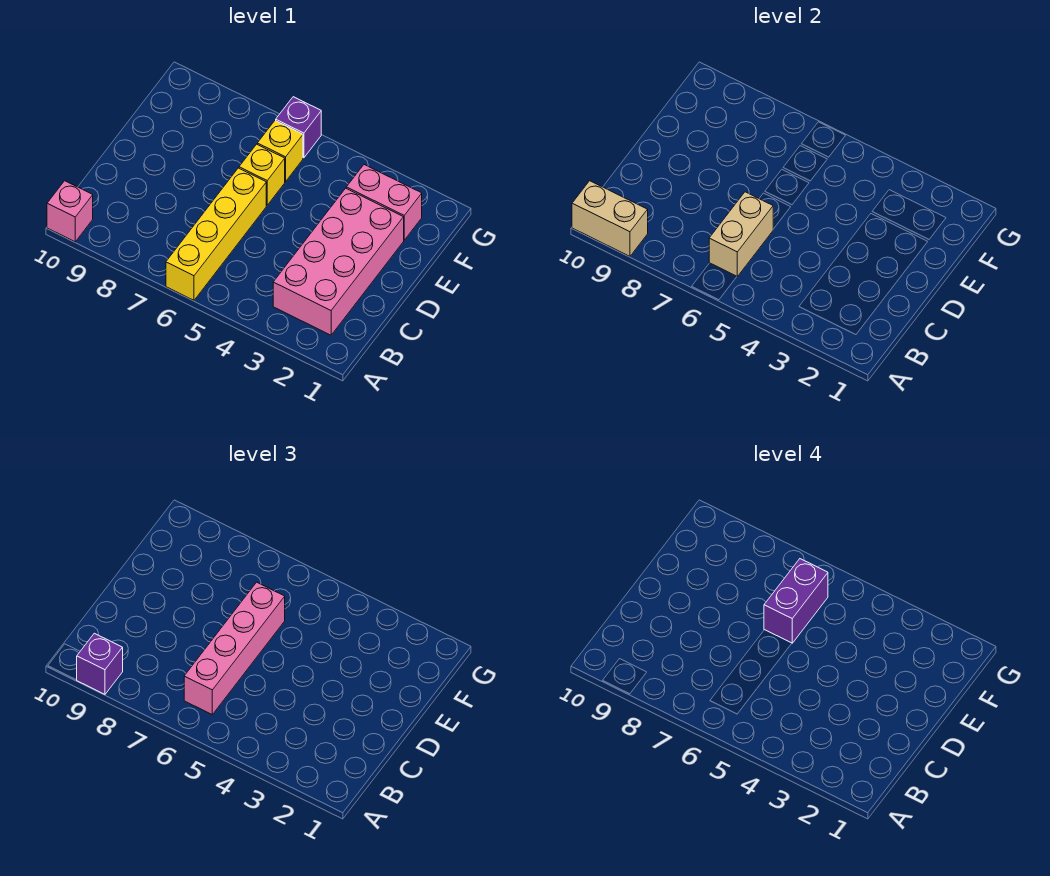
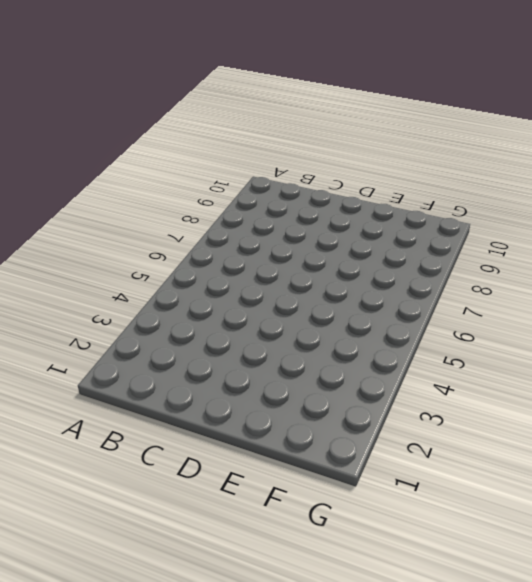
none -> yellow brick A6:D6 level 1
none -> pink brick A10 level 1
none -> pink brick B2:E3 level 1

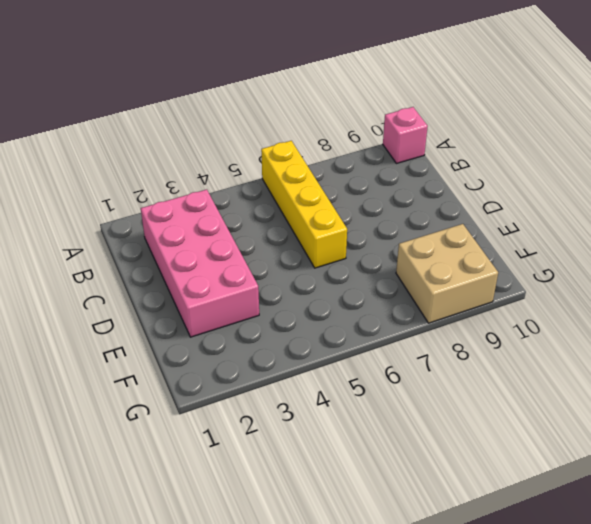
tan brick F8:G9 level 1 -> none
none -> yellow brick E6 level 1
none -> pink brick F2:F3 level 1
none -> yellow brick F6 level 1

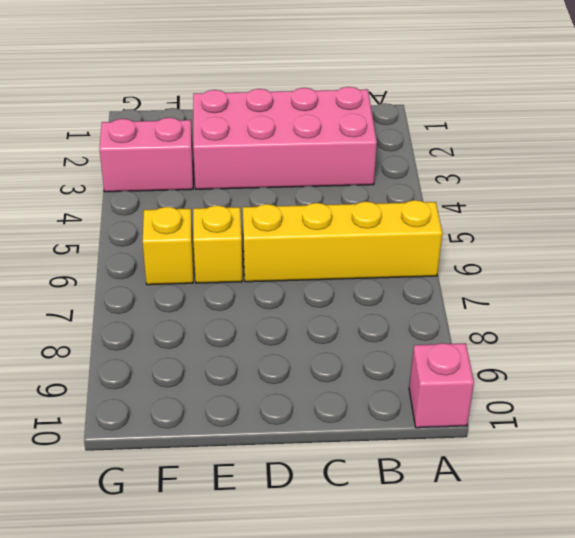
pink brick F3:G3 level 1 -> pink brick F2:F3 level 1
none -> purple brick G6 level 1
none -> tan brick A9:A10 level 2
none -> tan brick B6:C6 level 2

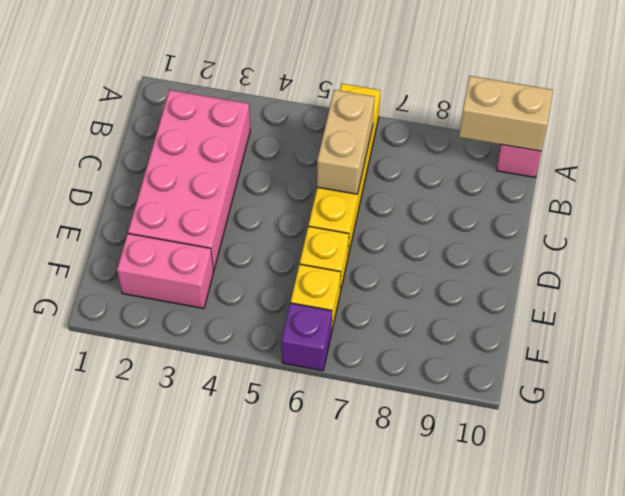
none -> purple brick A9 level 3
none -> pink brick B6:E6 level 3
none -> purple brick E6:F6 level 4

